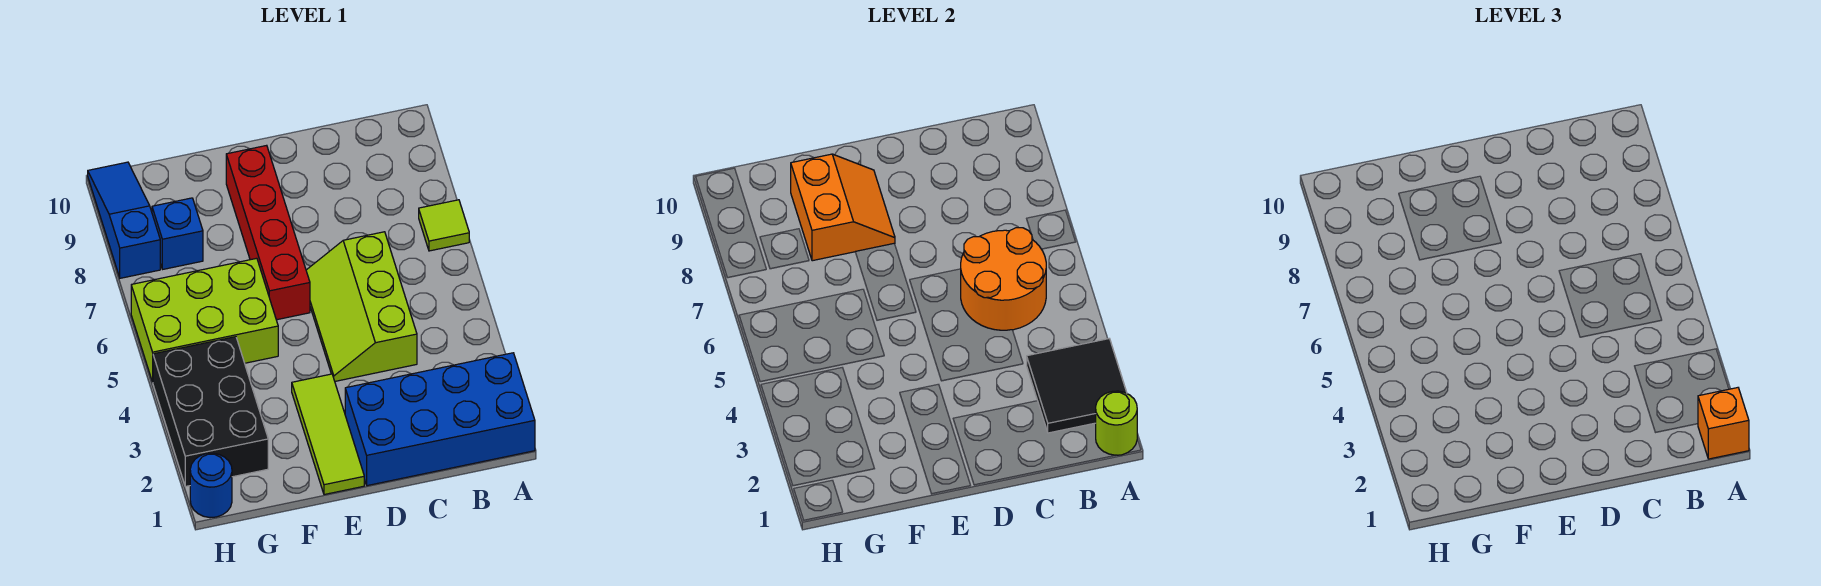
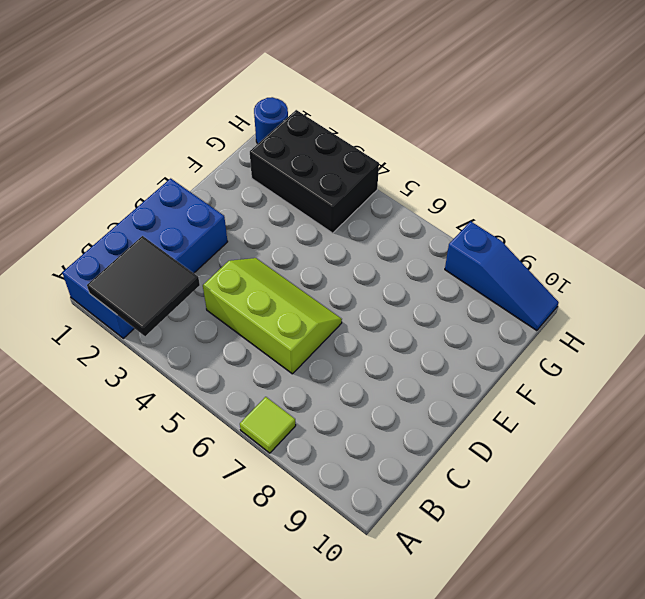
none -> lime tile E1:E3 level 1
none -> red brick E6:E9 level 1
none -> lime brick F5:H6 level 1

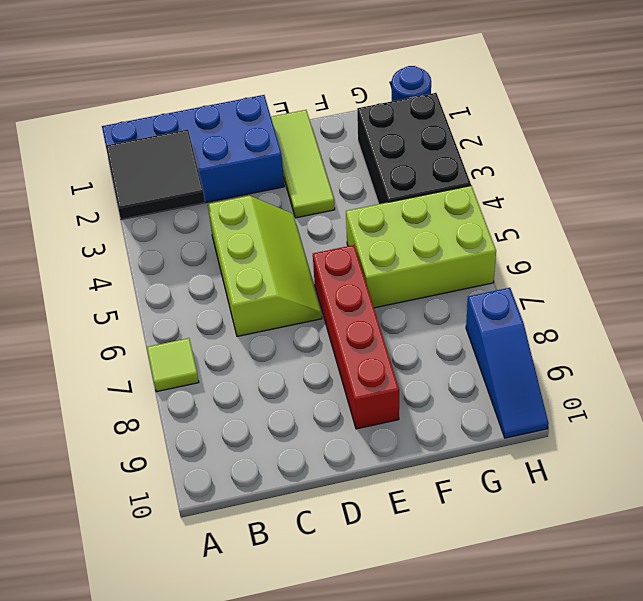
none -> blue brick G8 level 1
none -> lime round brick A1 level 2
none -> orange round brick B5:C6 level 2

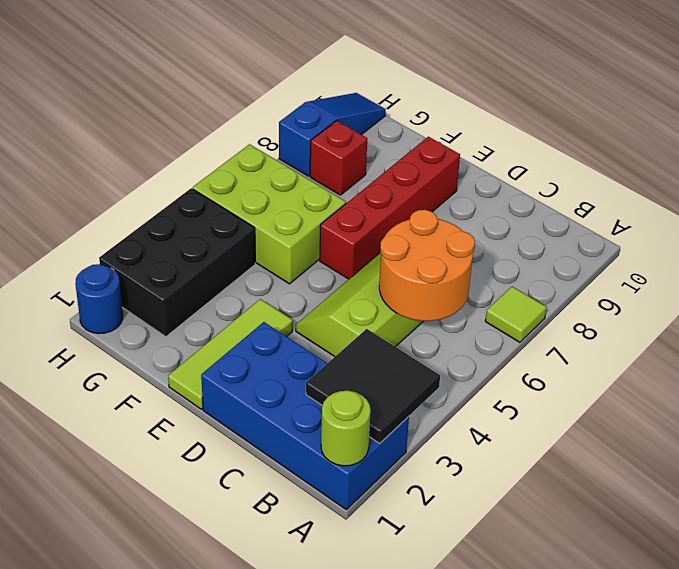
red brick G8 level 1 -> blue brick G8 level 1
none -> orange slope E8:F9 level 2 top F
none -> orange brick A1 level 3

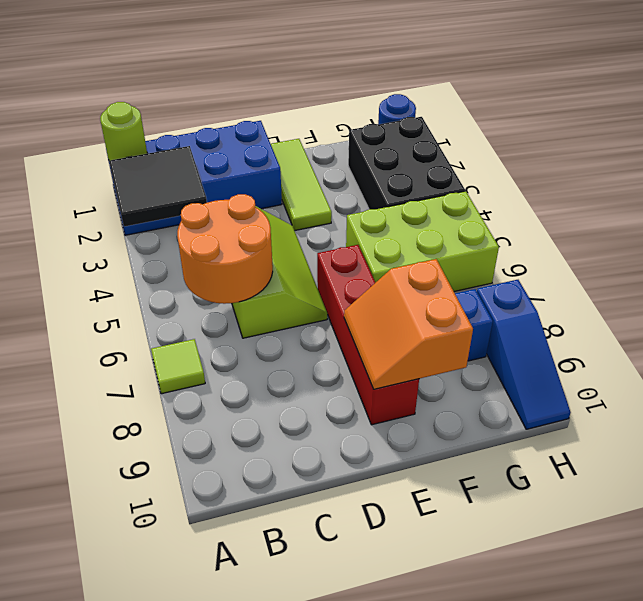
none -> orange brick A1 level 3

